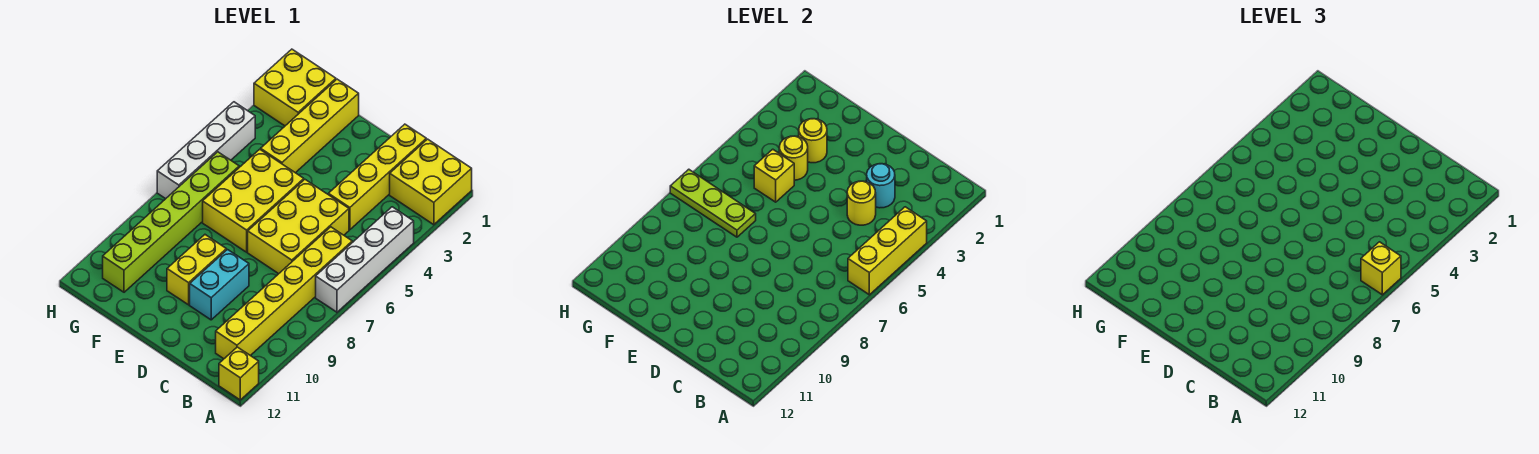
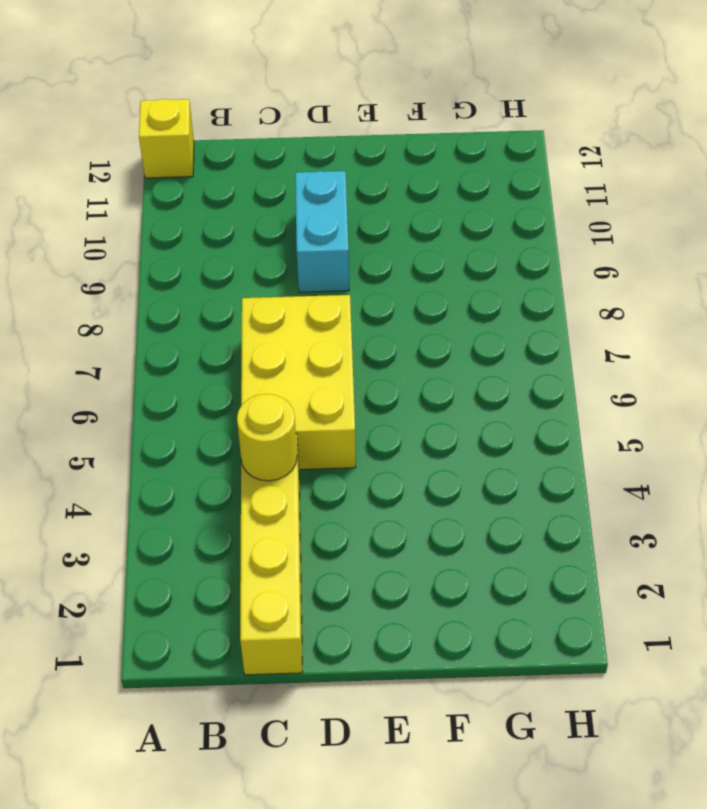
none -> yellow brick A1:B2 level 1
none -> white brick A4:A7 level 1
none -> yellow brick B6:B11 level 1

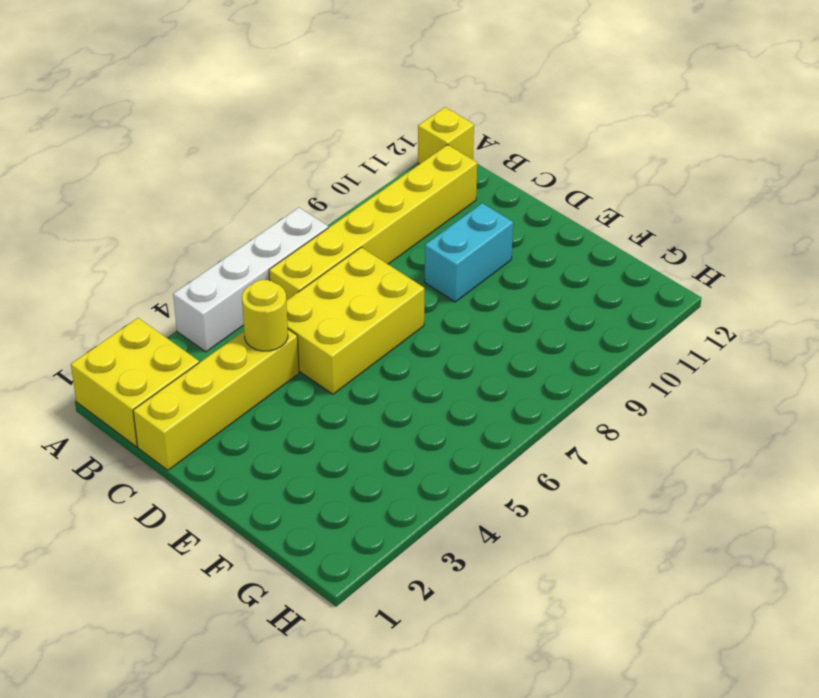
none -> yellow brick E5:F7 level 1
none -> yellow brick E9:E10 level 1
none -> yellow brick F1:F4 level 1

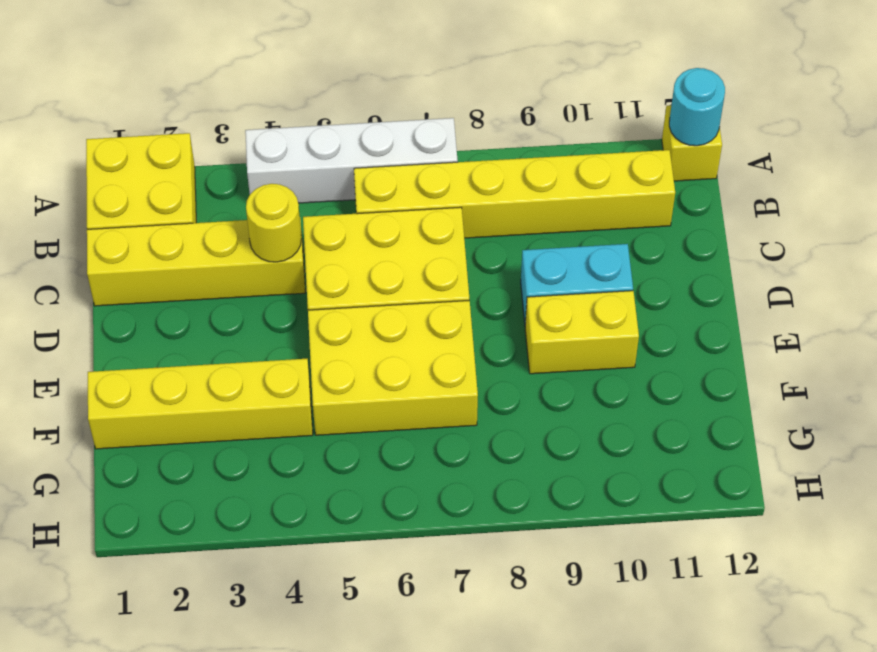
cyan round brick A12 level 2 -> cyan round brick C3 level 2
none -> yellow brick G1:H2 level 1
none -> lime brick G6:G11 level 1
none -> white brick H4:H7 level 1

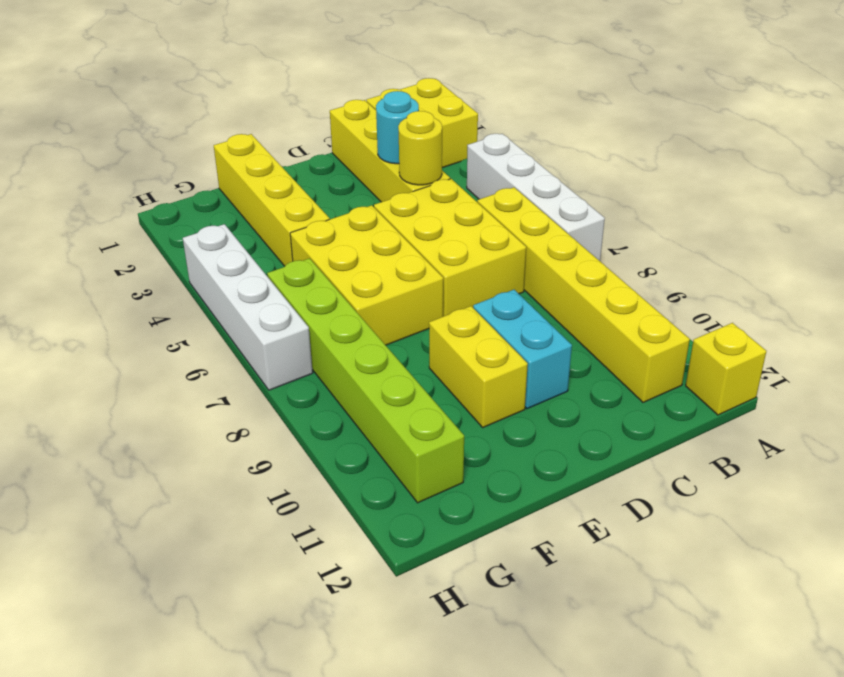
none -> yellow brick G1:H2 level 1
none -> yellow brick A4:A6 level 2
none -> yellow round brick F3 level 2

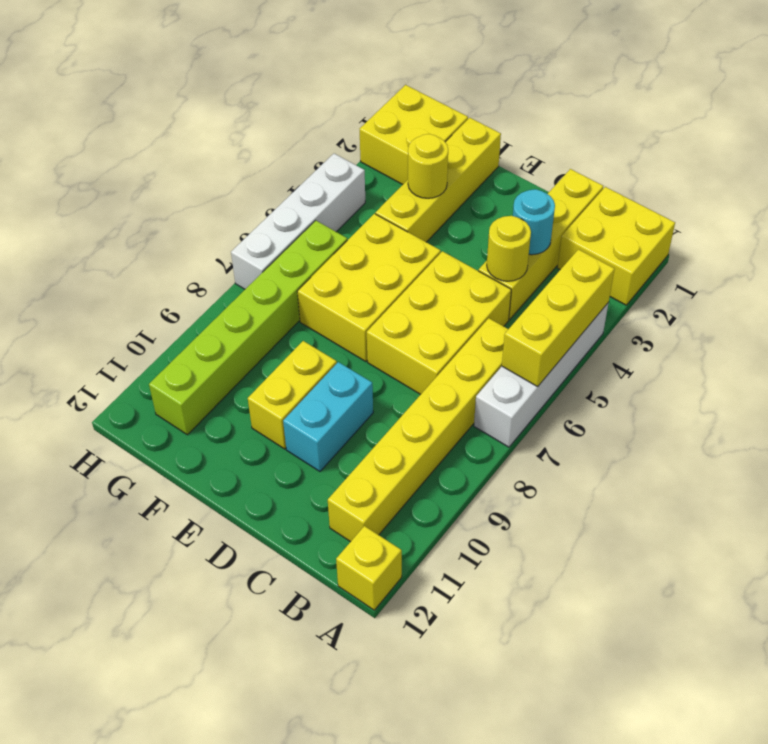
none -> yellow round brick F4 level 2
none -> yellow brick F5 level 2
none -> lime plate F7:H7 level 2

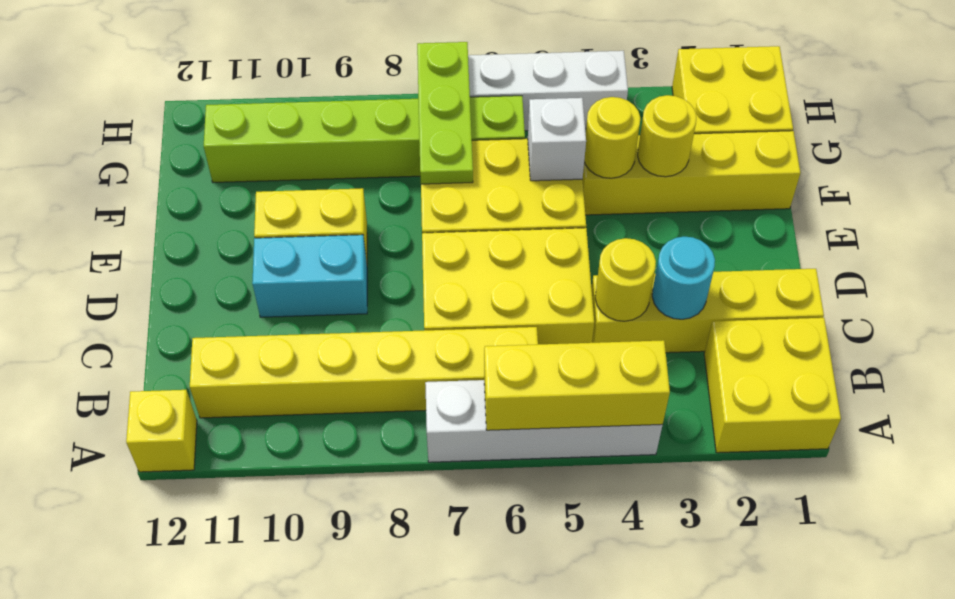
white brick F5 level 2 -> yellow brick F5 level 2
none -> yellow brick A6 level 3

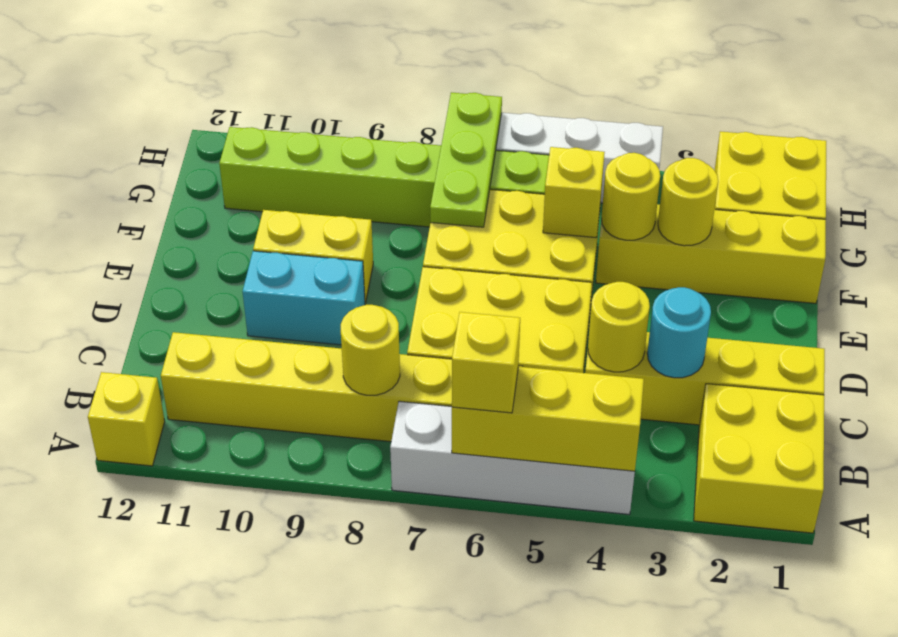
yellow round brick B8 level 2 -> none

